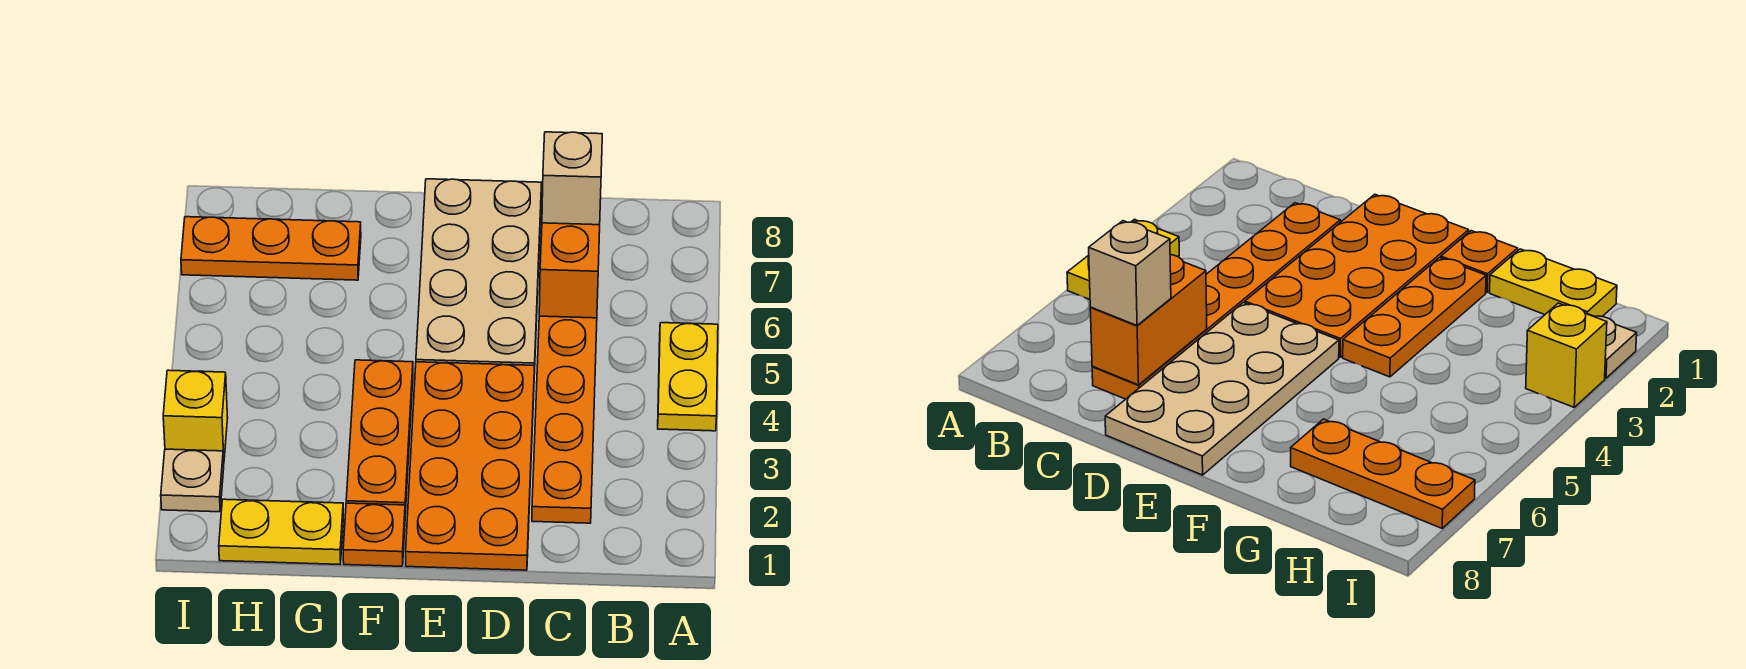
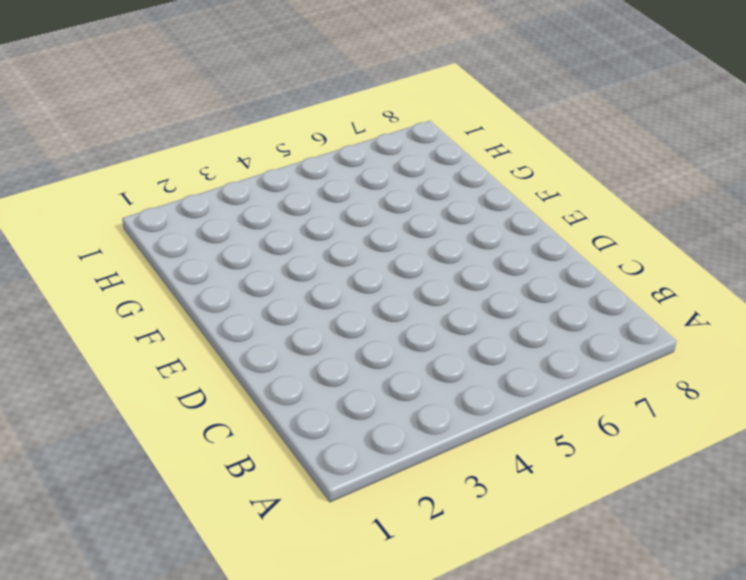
none -> yellow plate A4:A5 level 1
none -> orange plate C2:C7 level 1
none -> orange plate D1:E4 level 1

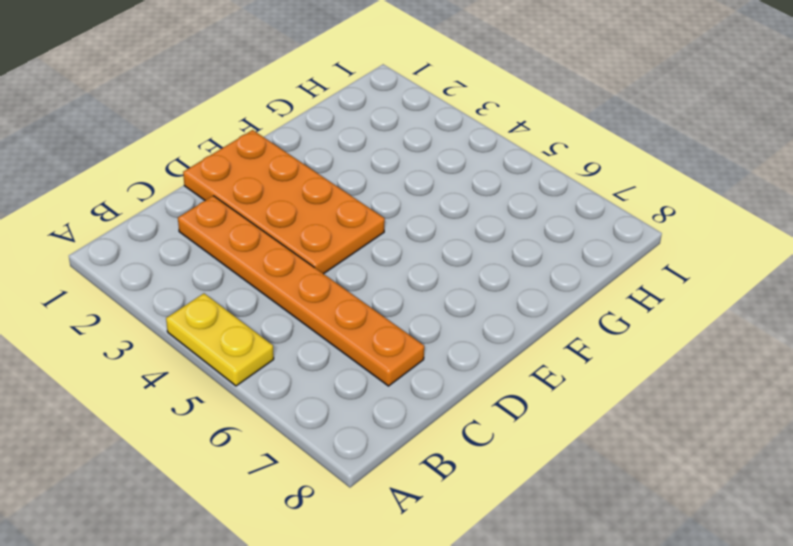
none -> tan plate D5:E8 level 1
none -> orange plate F1 level 1
none -> orange plate F2:F4 level 1

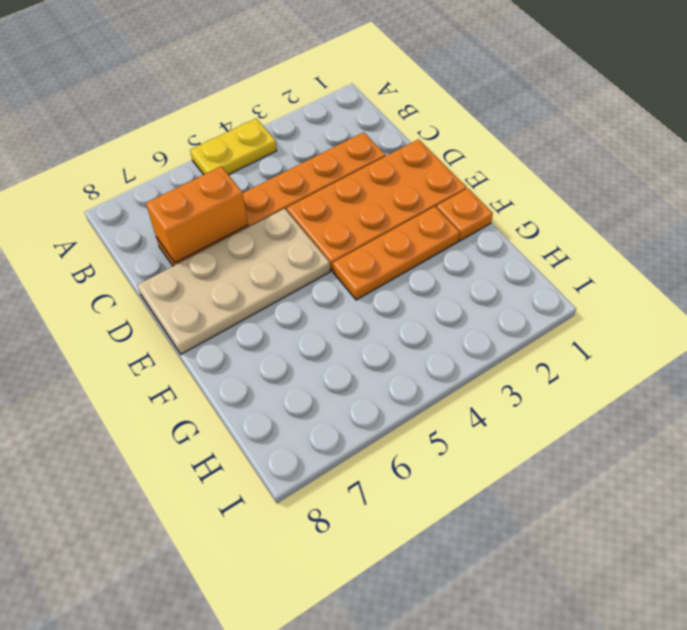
none -> yellow plate G1:H1 level 1
none -> orange plate G7:I7 level 1
none -> tan plate I2 level 1

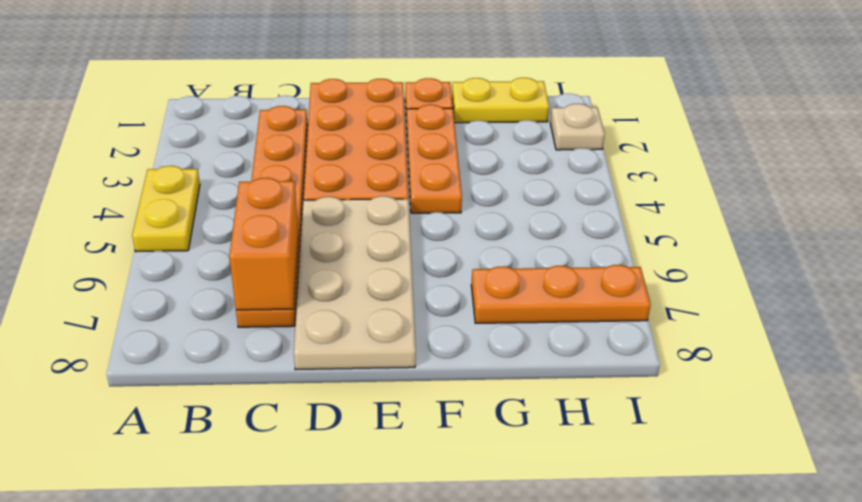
none -> yellow brick I3 level 1
none -> tan brick C7 level 3

